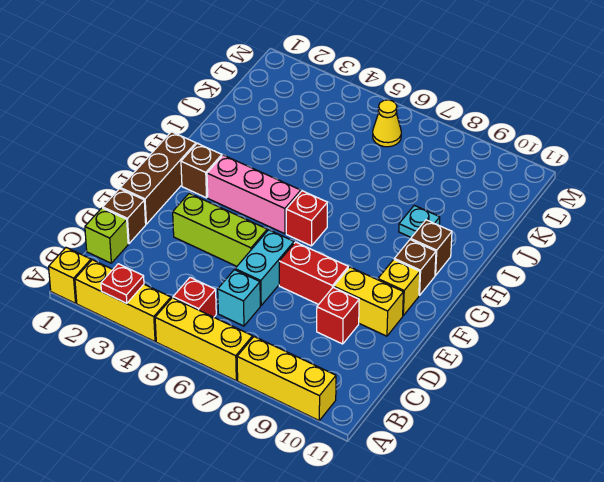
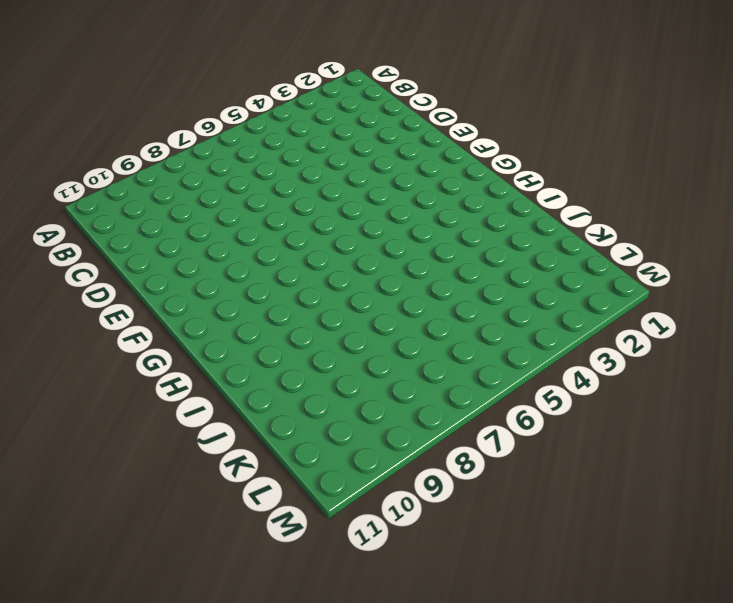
none -> yellow brick A1 level 1
none -> yellow brick A2:A4 level 1
none -> yellow brick A5:A7 level 1

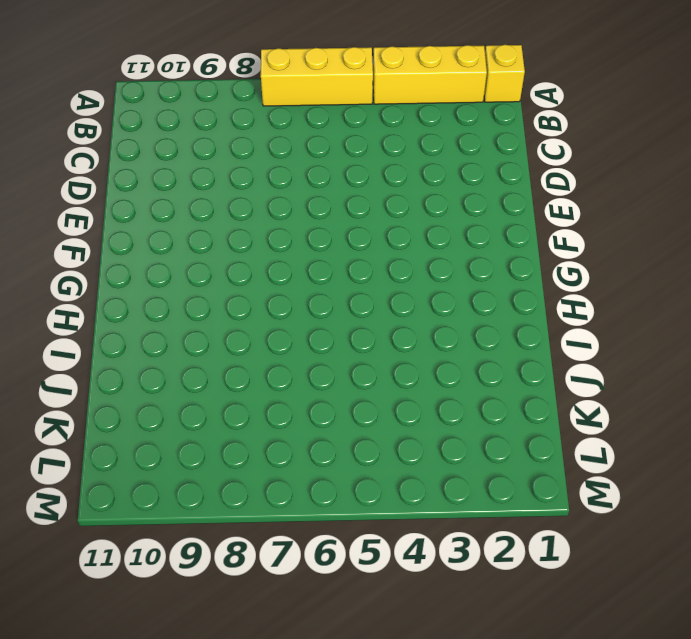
none -> yellow brick A8:A10 level 1
none -> red brick B5 level 1
none -> lime brick C1 level 1

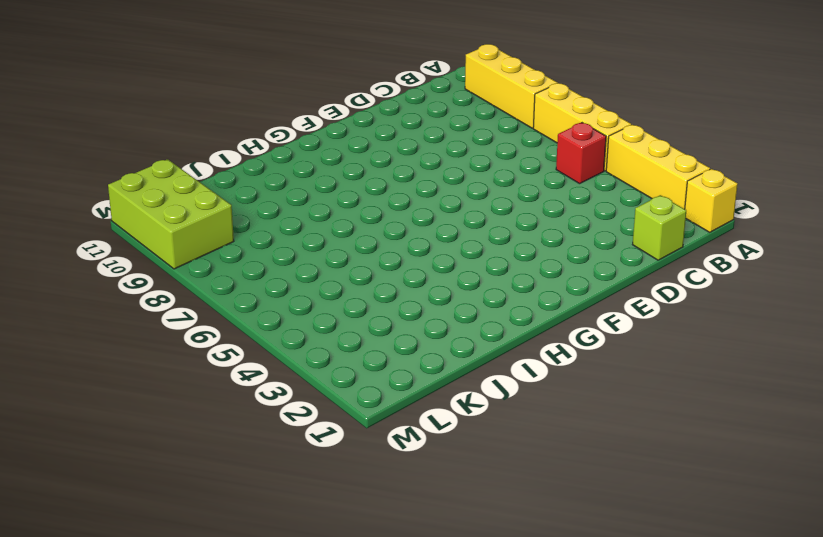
lime brick L9:M11 level 1 -> none
none -> cyan brick C6 level 1
none -> brown brick D1 level 1
none -> cyan brick D6:E6 level 1

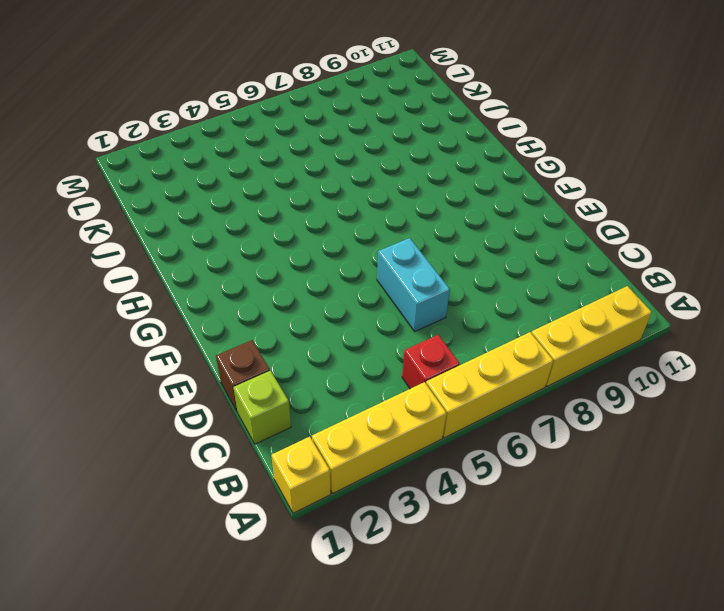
none -> cyan brick C6 level 1
none -> red brick D9 level 1
none -> brown brick E1:G1 level 1

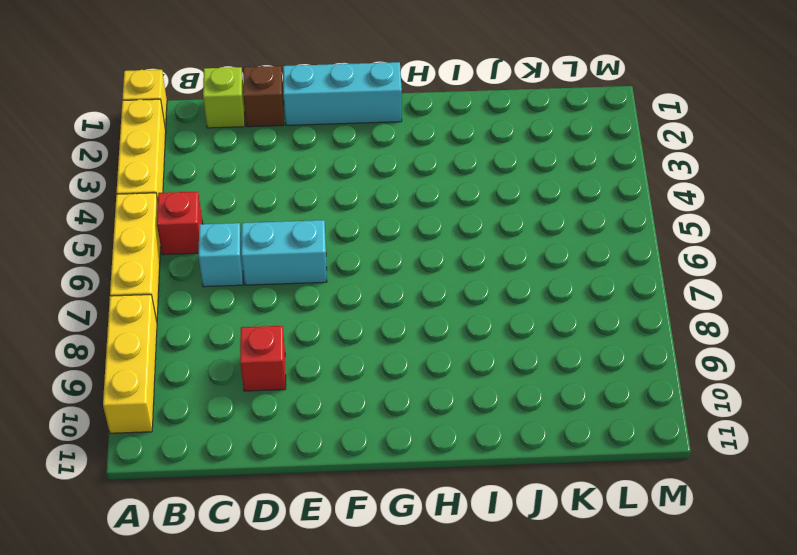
cyan brick E1:G1 level 1 -> brown brick E1:G1 level 1
none -> lime brick E3:E5 level 1
none -> red brick E7:E8 level 1
none -> yellow brick E9:E10 level 1

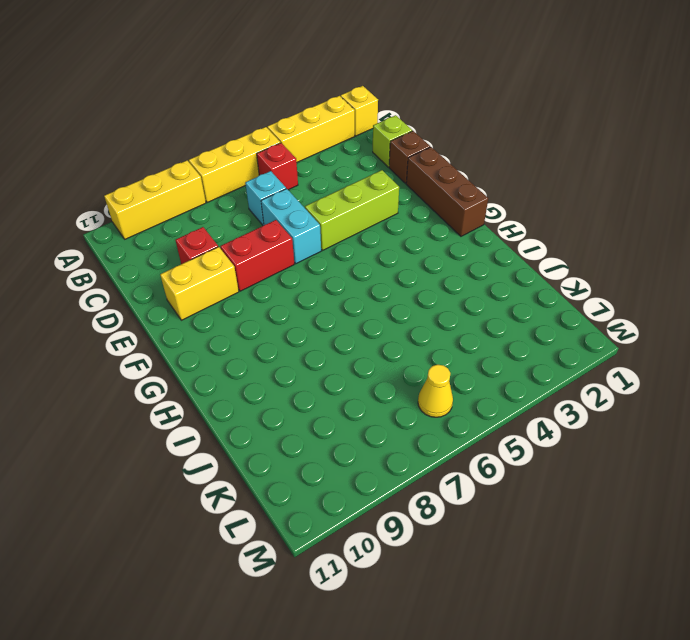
none -> yellow brick F10 level 1
none -> brown brick G2 level 1
none -> pink brick G3:G5 level 1

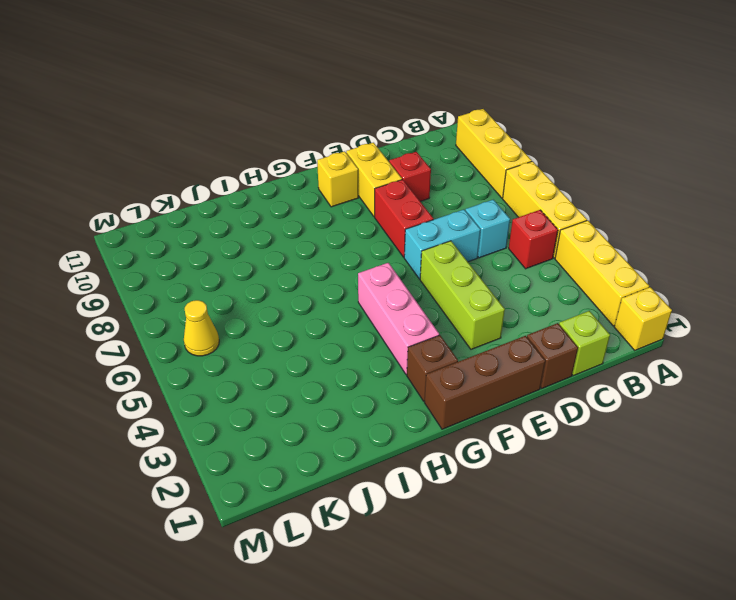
none -> red brick G6 level 1
none -> brown brick G10 level 1
none -> brown brick H10 level 1

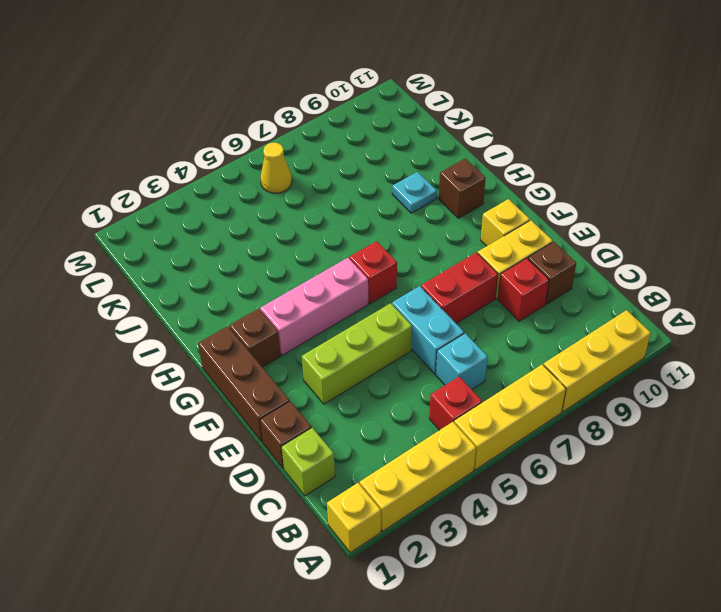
brown brick D10 level 1 -> brown brick G10 level 1
none -> red plate A3 level 2

